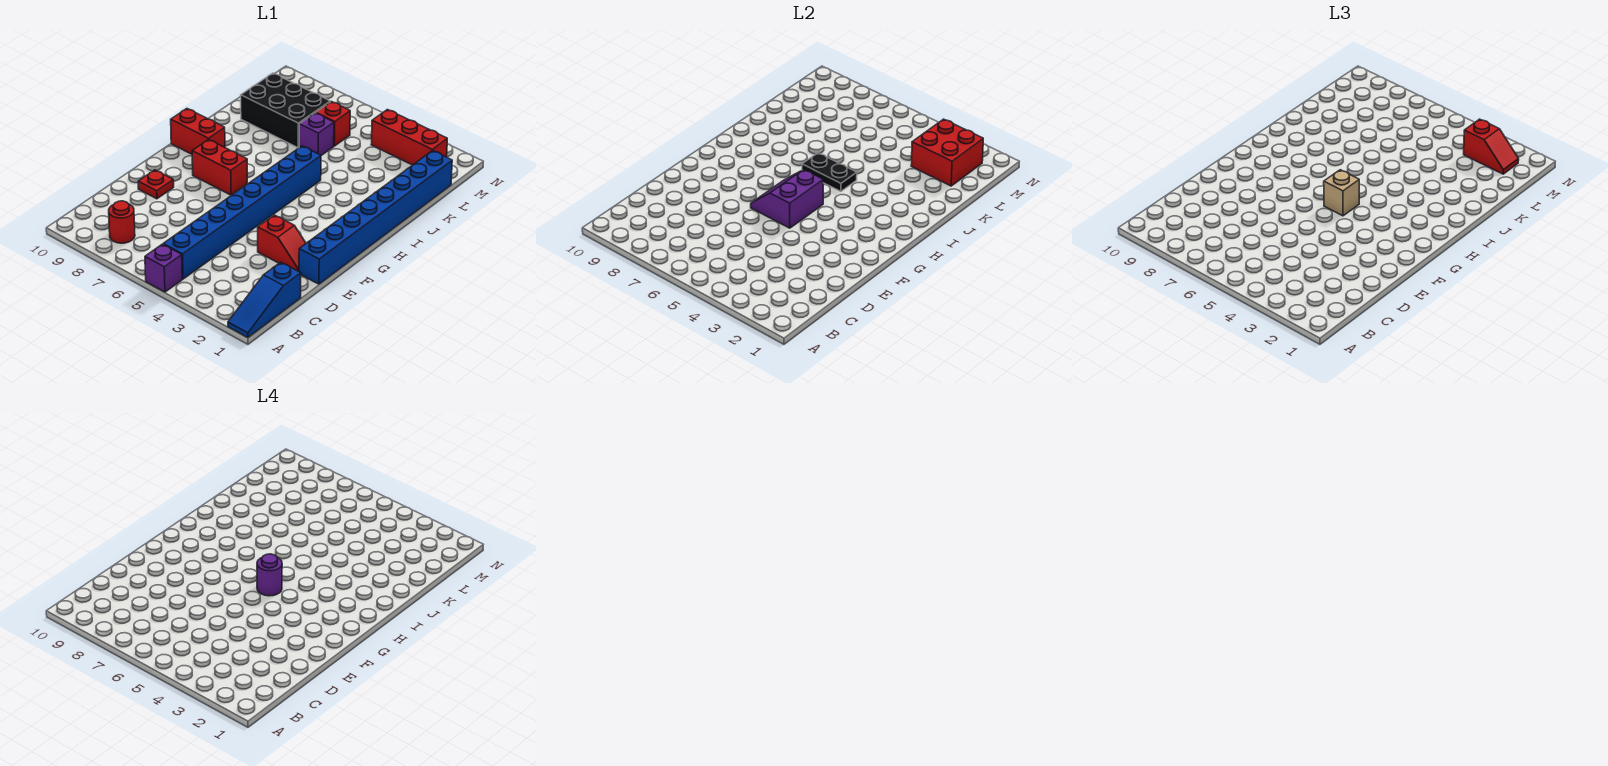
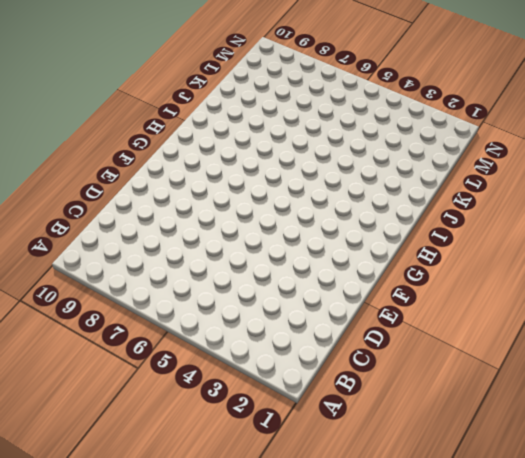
none -> blue slope A1:C1 level 1 top C
none -> purple brick A5 level 1
none -> blue brick B5:I5 level 1

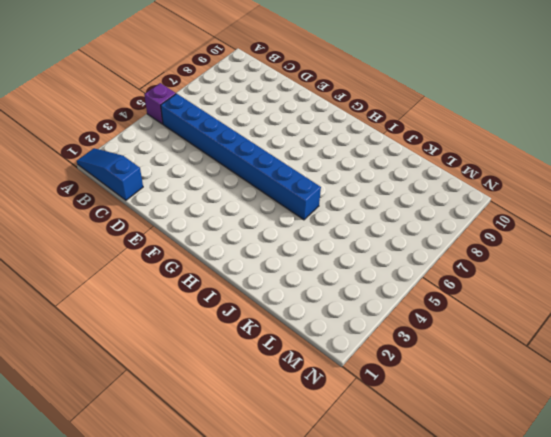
none -> red round brick B8 level 1
none -> blue brick E1:L1 level 1
none -> red slope E2:E3 level 1 top 3

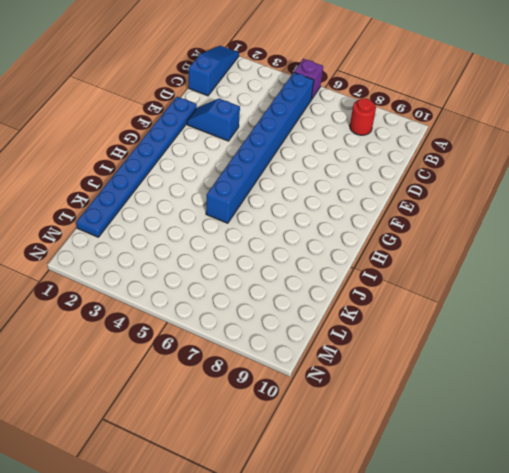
blue plate E1:L1 level 1 -> blue brick E1:L1 level 1
blue slope E2:E3 level 1 top 3 -> red slope E2:E3 level 1 top 3
none -> red plate E9 level 1
none -> red brick G7:G8 level 1
none -> red brick H9:H10 level 1

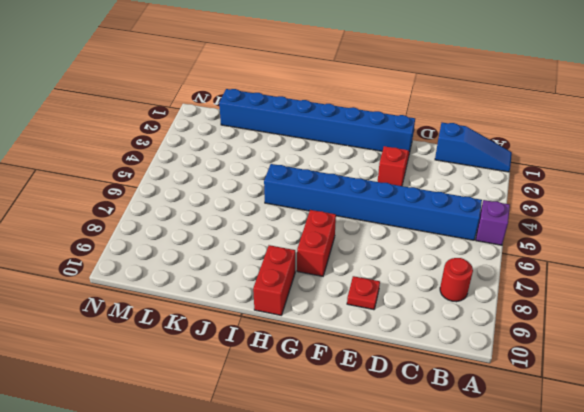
none -> purple brick K6 level 1
none -> black brick K7:L9 level 1
none -> red brick L6 level 1

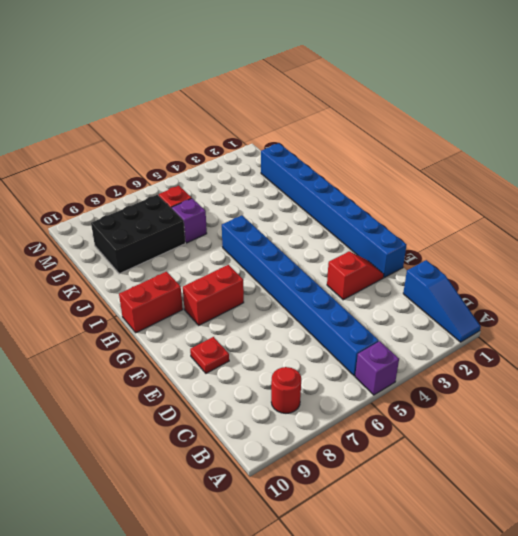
none -> red brick M2:M4 level 1
none -> purple slope F5:G6 level 2 top 5
none -> black plate I5:I6 level 2

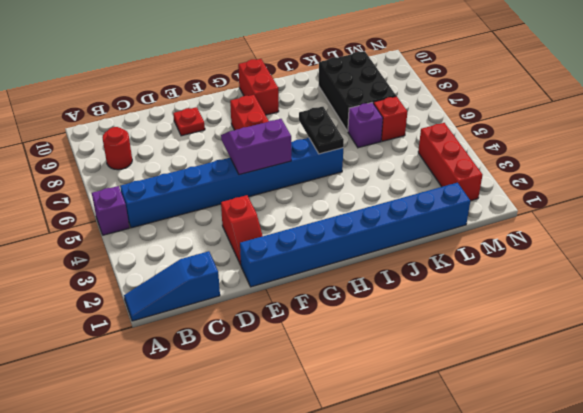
none -> red brick L2:M3 level 2
none -> tan brick G5 level 3
none -> red slope M2:M3 level 3 top 3

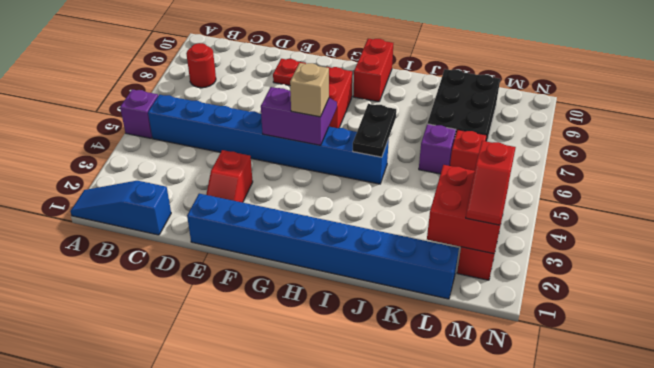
none -> purple round brick G5 level 4

